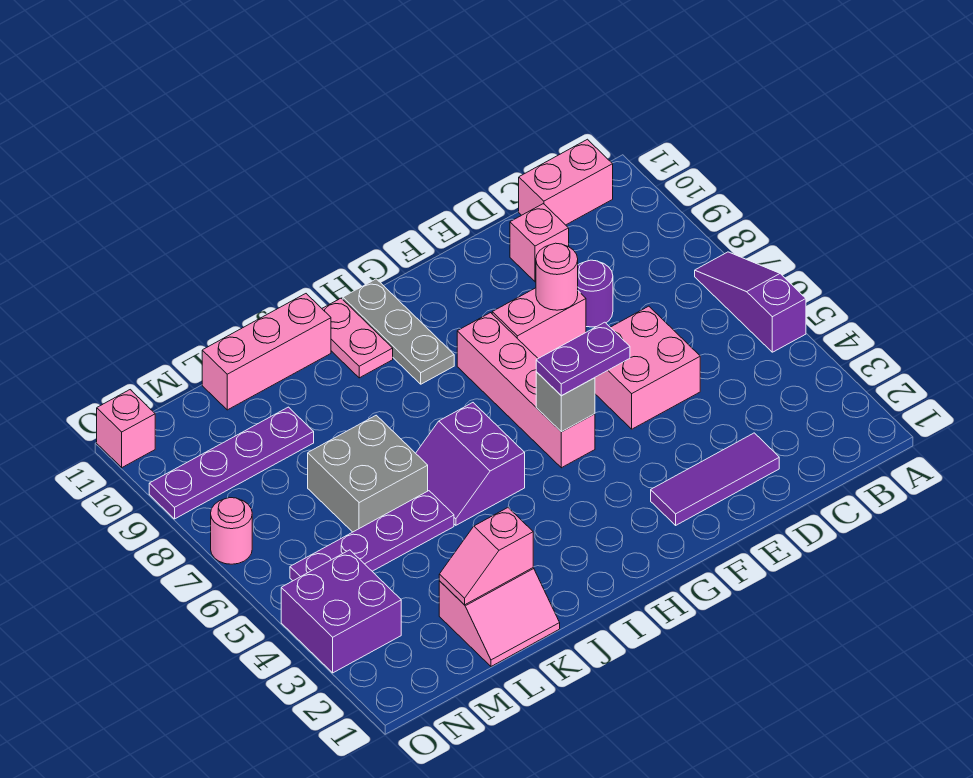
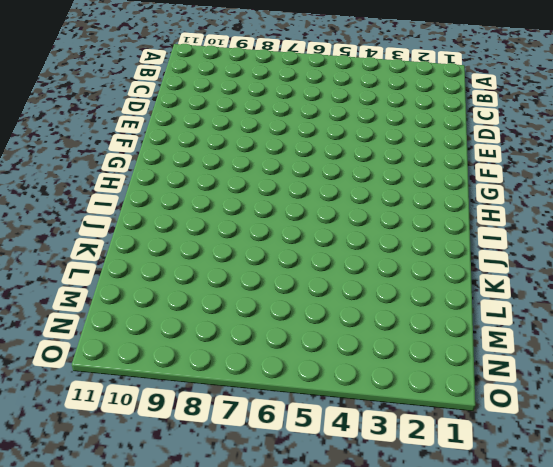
none -> purple slope A5:A7 level 1 top 5
none -> pink brick B11:C11 level 1
none -> purple tile D2:F2 level 1

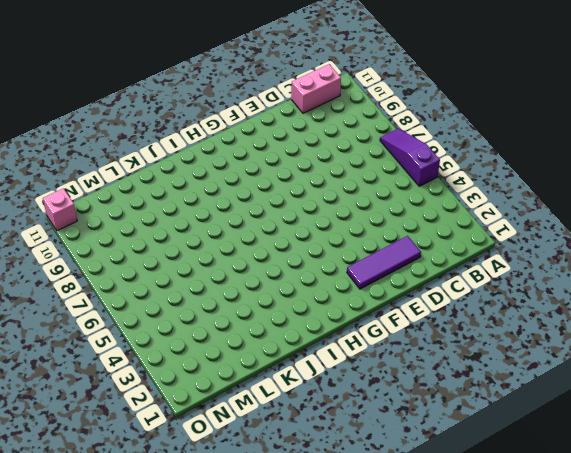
none -> pink brick D5:E6 level 1
none -> purple round brick D8 level 1
none -> pink brick D10 level 1

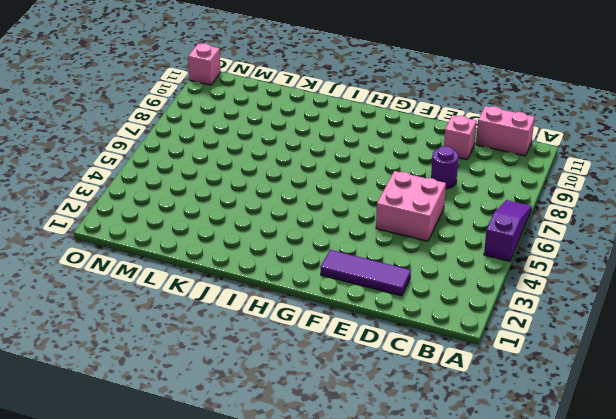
none -> pink brick E8:F8 level 1
none -> pink brick G5:G8 level 1
none -> grey plate H9:H11 level 1

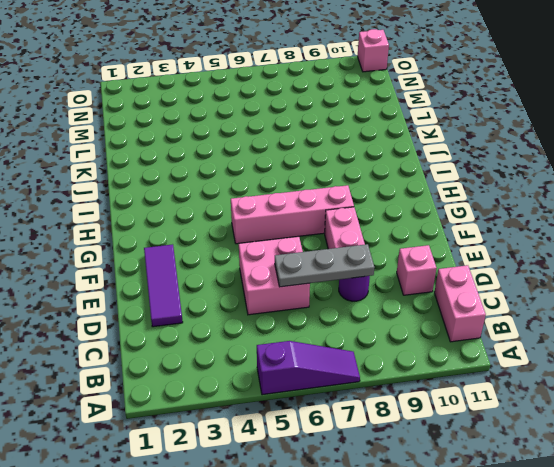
grey plate D6:D8 level 2 -> grey plate H9:H11 level 1
none -> purple slope I5:J6 level 1 top I
none -> pink plate I10:I11 level 1
none -> pink brick J11:L11 level 1

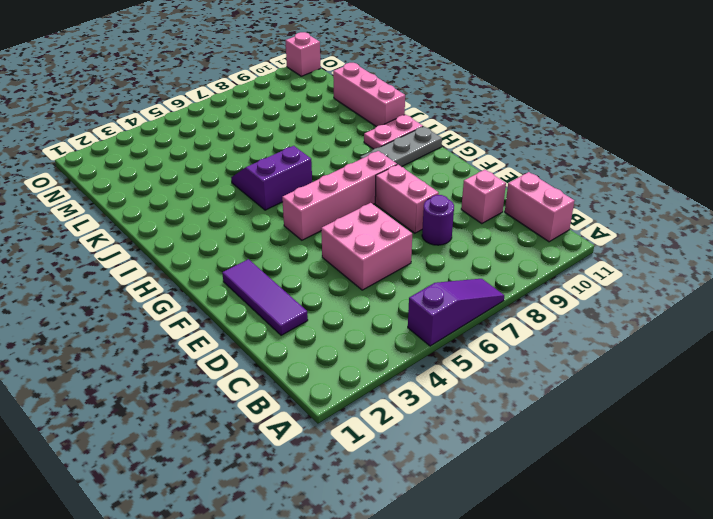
none -> pink slope K1:L2 level 1 top 2
none -> purple plate K5:N5 level 1
none -> grey brick K6:L7 level 1

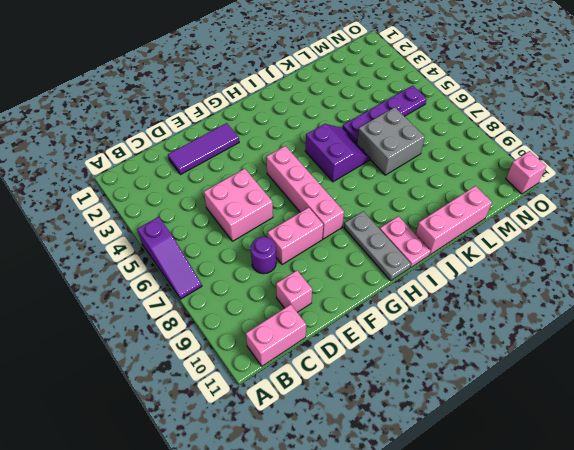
none -> pink slope K1:L2 level 1 top 2
none -> purple plate L9:O9 level 1
none -> purple brick N3:O4 level 1

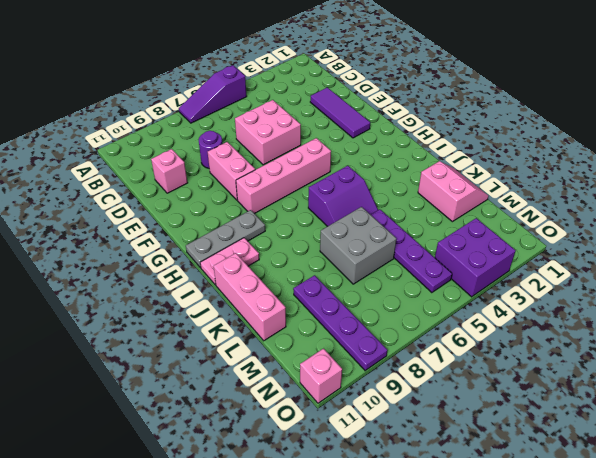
none -> pink brick B11:C11 level 1
none -> pink round brick O7 level 1
none -> pink round brick E8 level 2

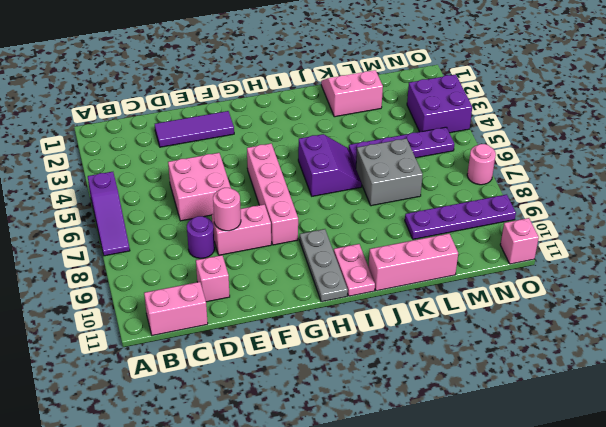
none -> grey brick G5 level 2
none -> pink slope K2:L2 level 2 top K
none -> purple plate F5:G5 level 3

